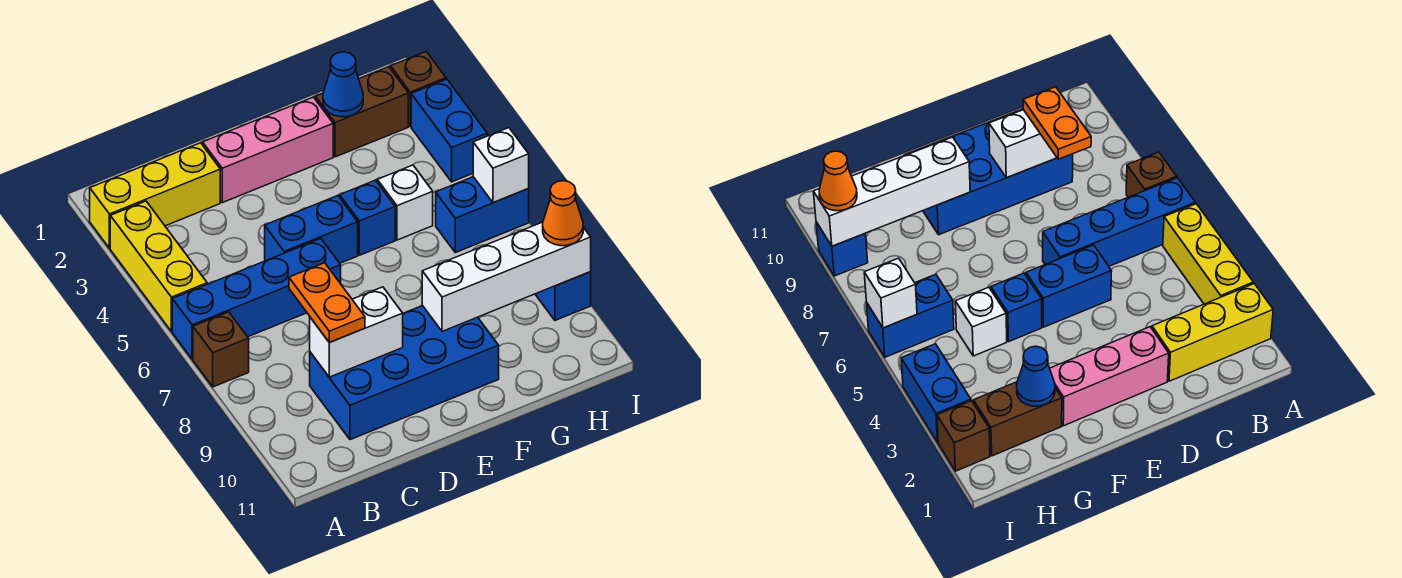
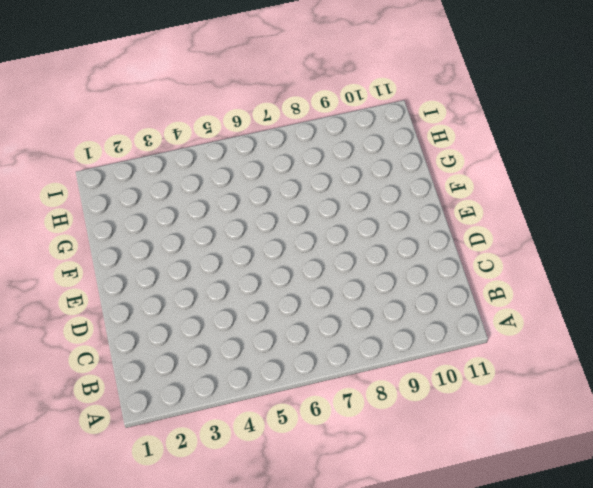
none -> yellow brick A2:C2 level 1
none -> yellow brick A3:A5 level 1
none -> blue brick A6:D6 level 1

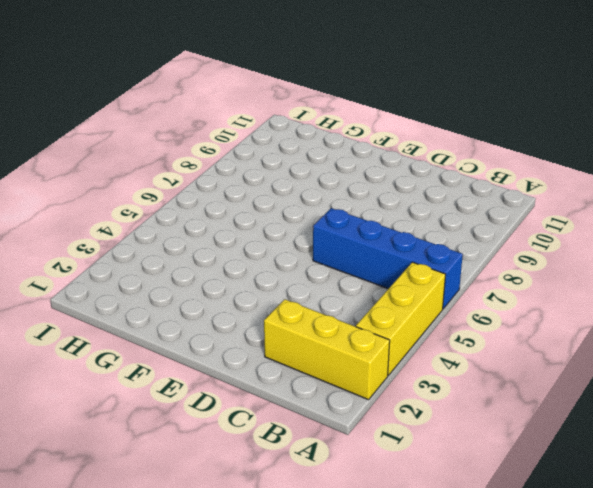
none -> brown brick A7 level 1
none -> blue brick C9:F10 level 1
none -> pink brick D2:F2 level 1

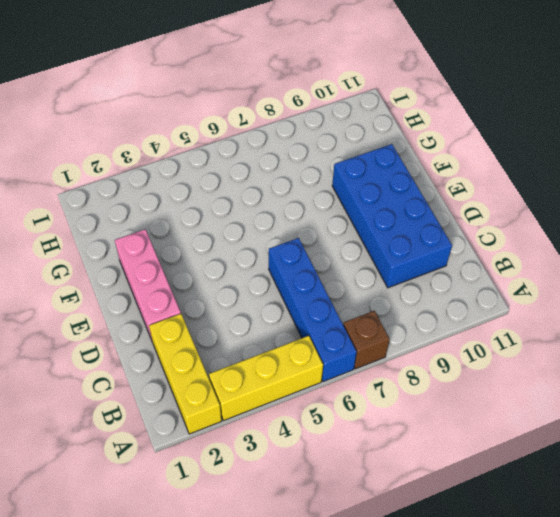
none -> blue brick D5:E5 level 1
none -> blue brick F5 level 1
none -> brown brick G2:H2 level 1

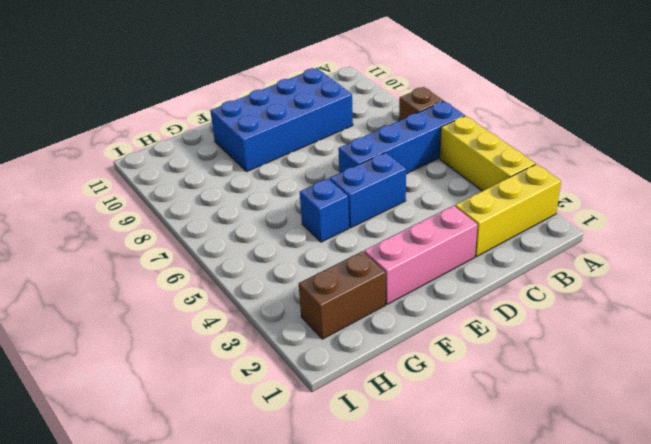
none -> white brick G5 level 1
none -> blue brick H6:I6 level 1
none -> brown brick I2 level 1

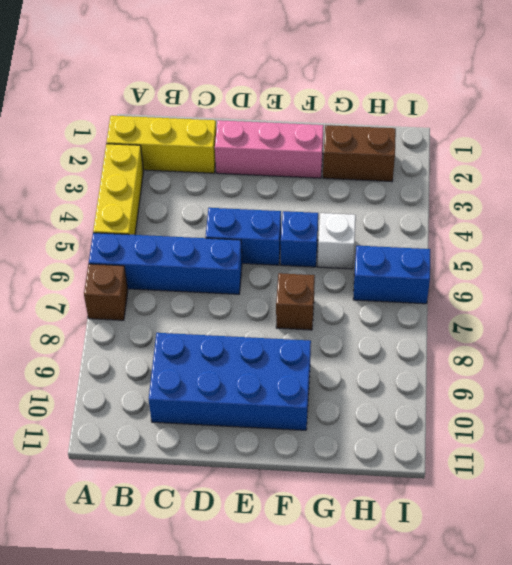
brown brick F7 level 1 -> brown brick I2 level 1
none -> blue brick I3:I4 level 1
none -> blue brick I9 level 1
none -> white brick C9:D9 level 2

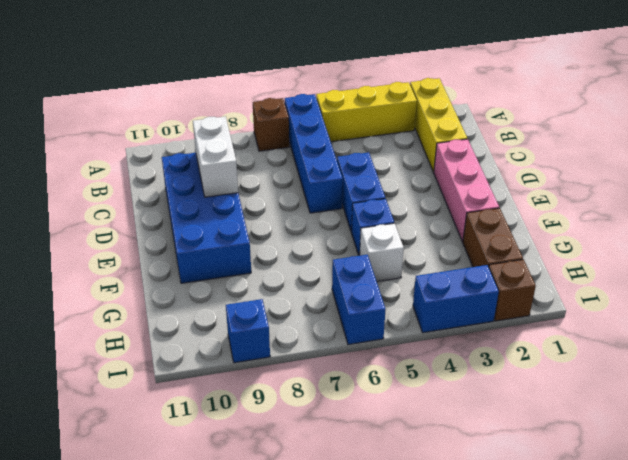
none -> white brick F9:I9 level 2
none -> blue cone G2 level 2
none -> white brick I6 level 2

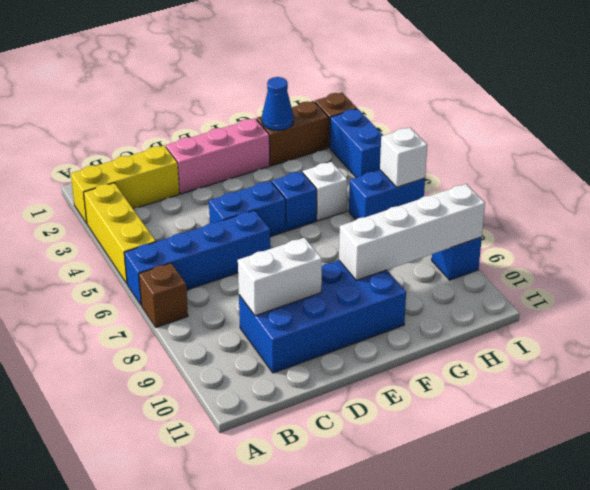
none -> orange plate C8:C9 level 3
none -> orange cone I9 level 3

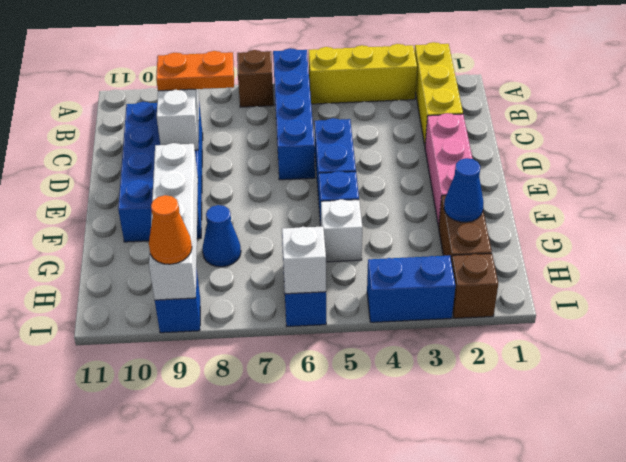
blue cone G8 level 1 -> none

